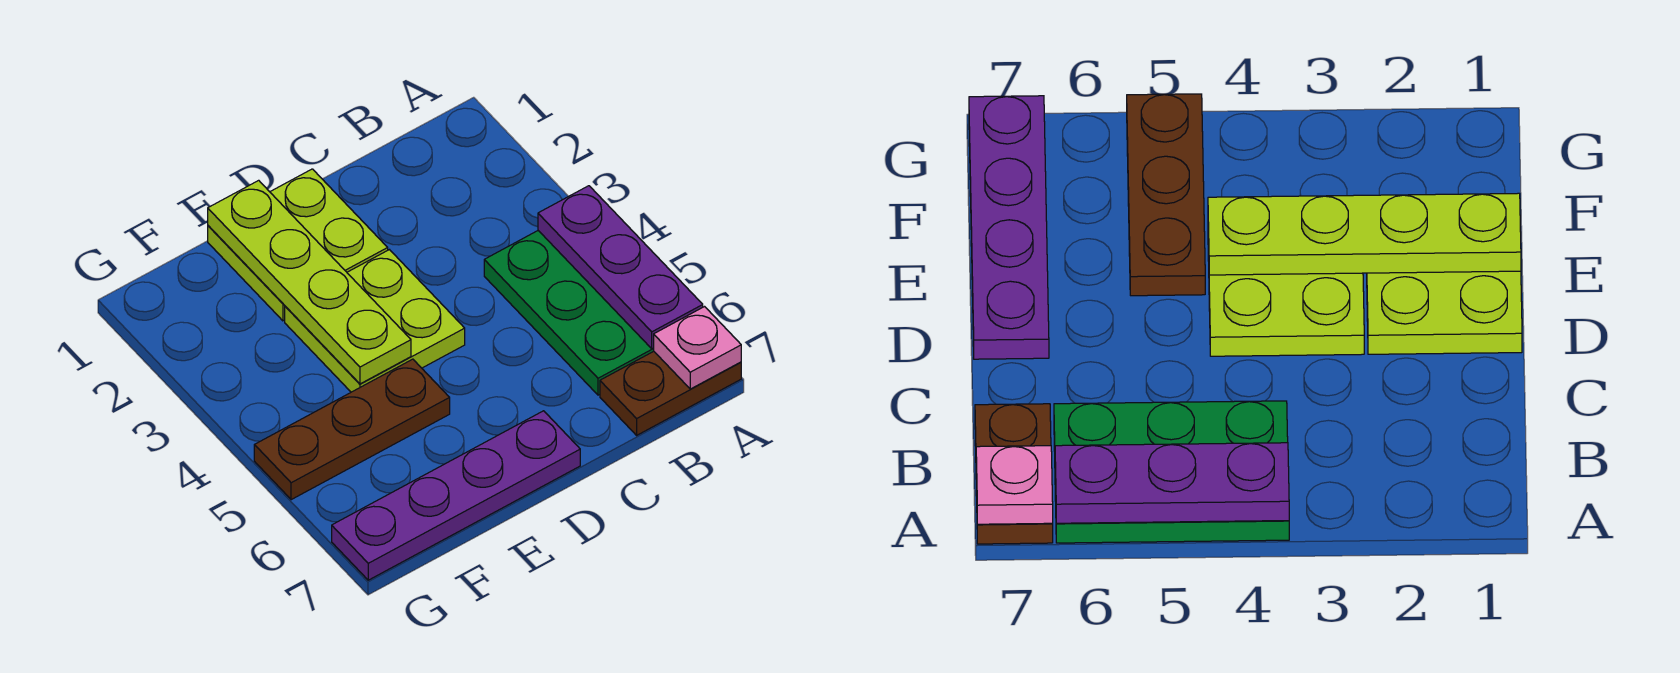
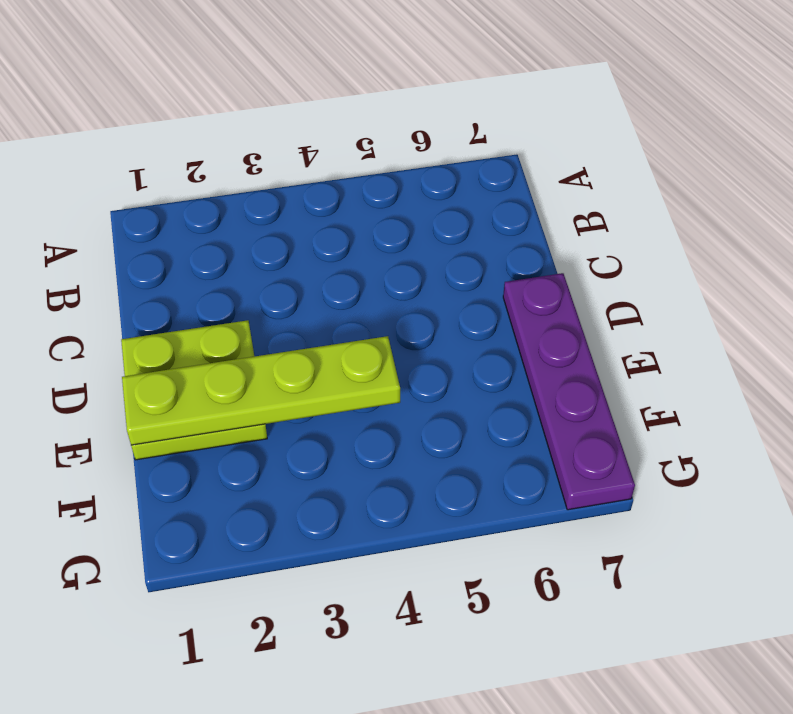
none -> green plate A4:B6 level 1
none -> brown plate A7:B7 level 1

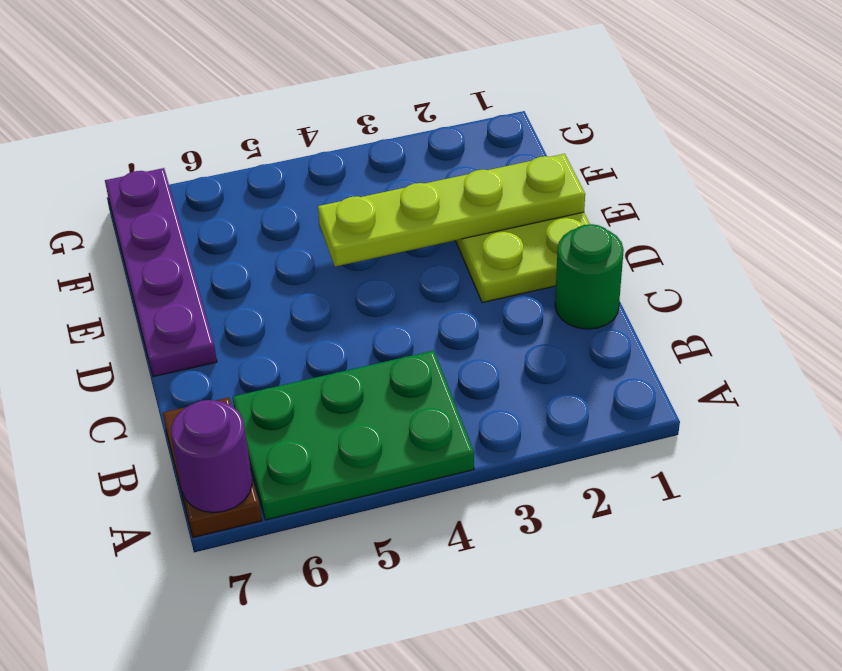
purple round brick A7 level 2 -> pink plate A7 level 2
green round brick C1 level 1 -> none
none -> lime plate D3:E4 level 1
none -> brown plate E5:G5 level 1

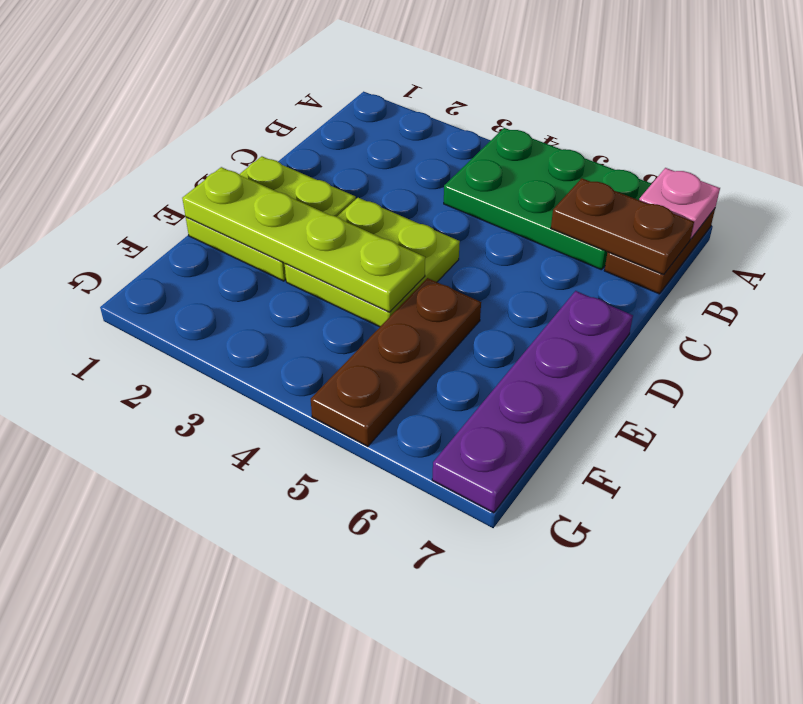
brown plate B6:B7 level 2 -> none
none -> purple plate A4:A6 level 2

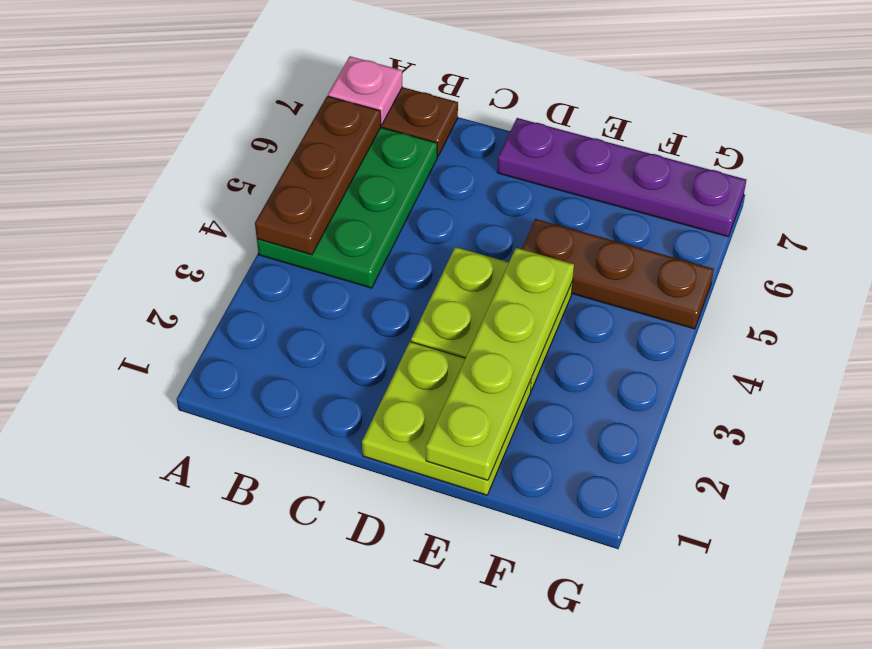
brown plate A4:A6 level 2 -> purple plate A4:A6 level 2

